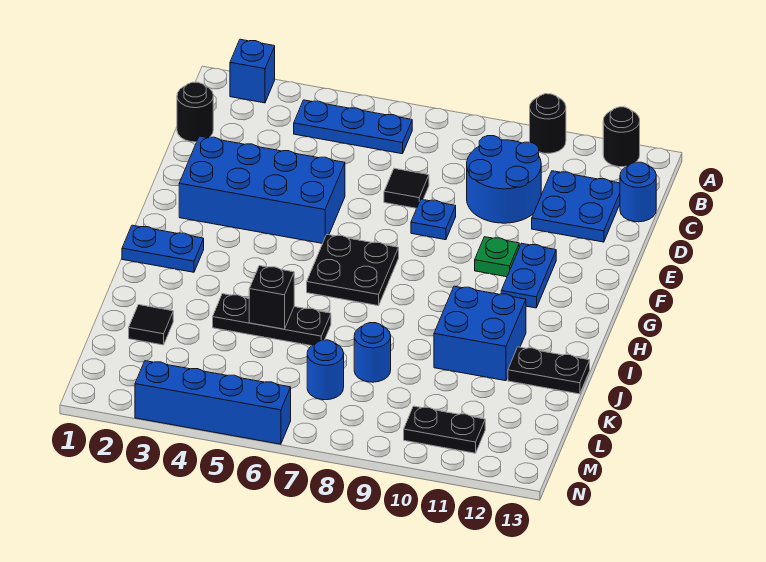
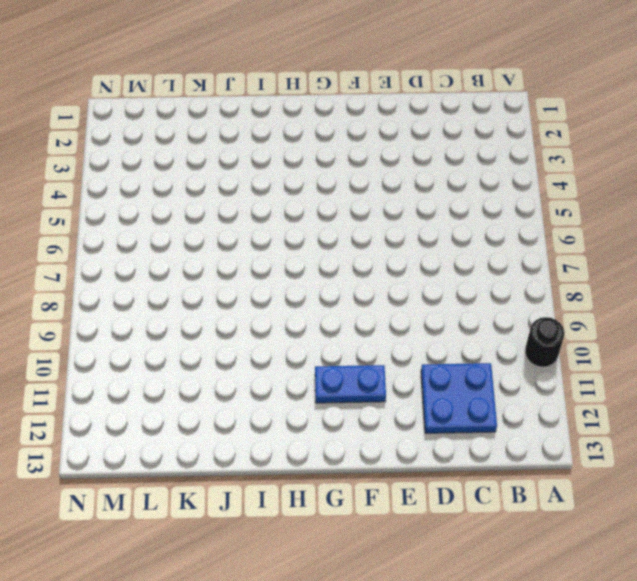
none -> blue brick A2 level 1
none -> black round brick A12 level 1
none -> blue plate B4:B6 level 1

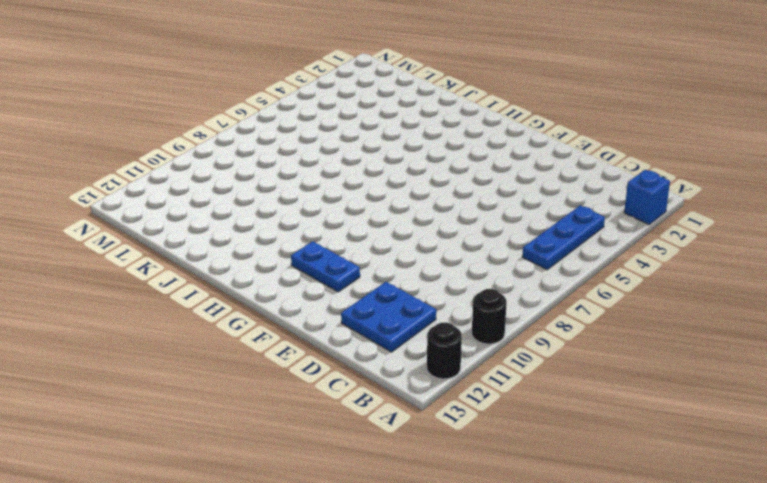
none -> black round brick C1 level 1
none -> blue round brick C9:D10 level 1
none -> blue round brick C13 level 1

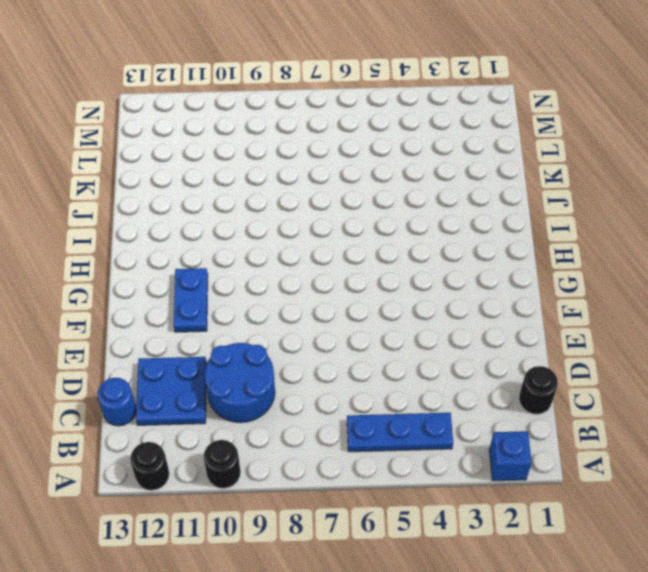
none -> black tile D7 level 1
none -> blue brick E2:F5 level 1
none -> blue plate E8 level 1

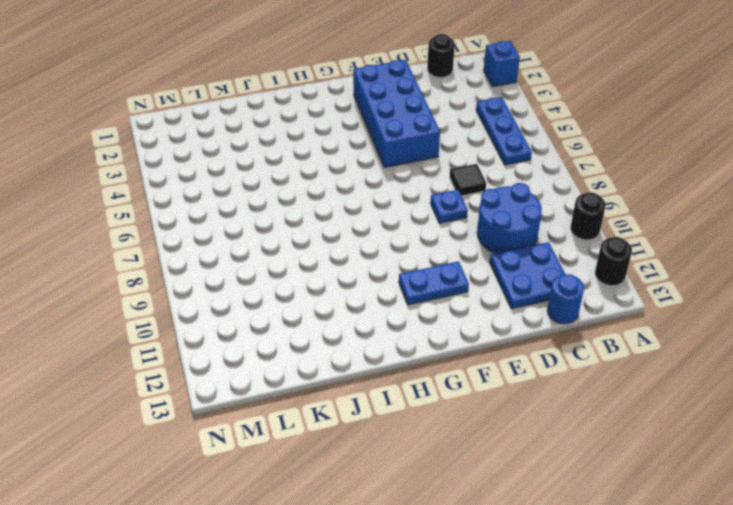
none -> green plate F10 level 1
none -> black plate G6:H7 level 1
none -> blue plate H1:H2 level 1

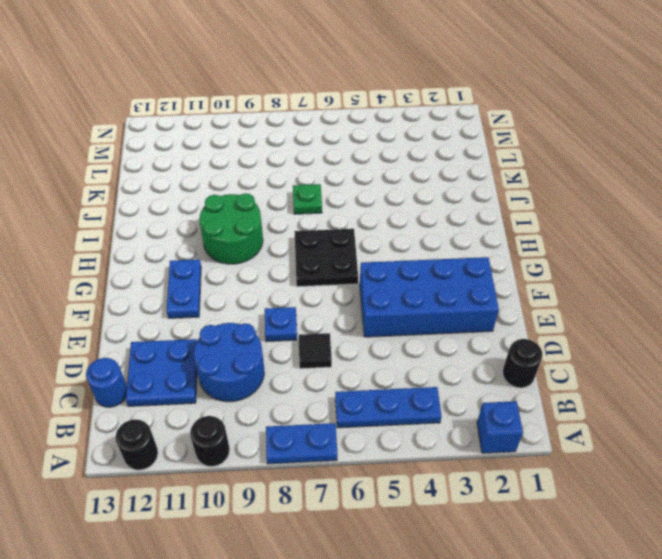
blue plate A7:A8 level 1 -> blue plate H1:H2 level 1
green round brick H9:I10 level 1 -> blue brick I10:J11 level 1
green plate J7 level 1 -> green plate F10 level 1
none -> black plate J4:J6 level 1
none -> black plate J12:J13 level 1
none -> black tile K2 level 1

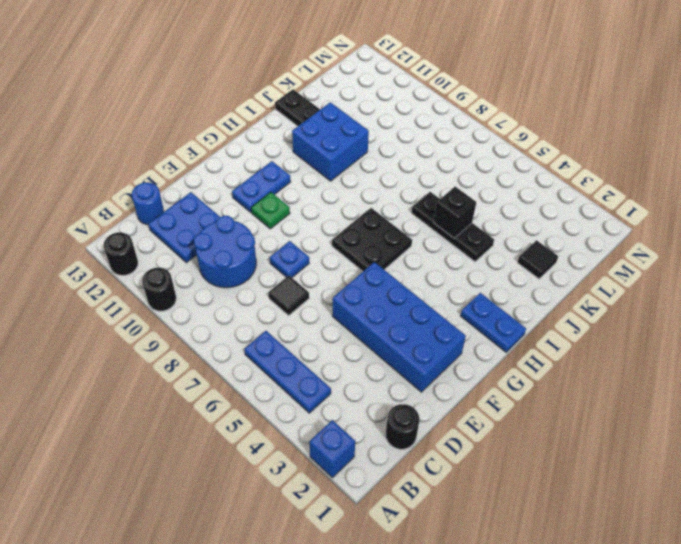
none -> blue round brick K8 level 1
none -> blue round brick L7 level 1
none -> black plate M10:M11 level 1

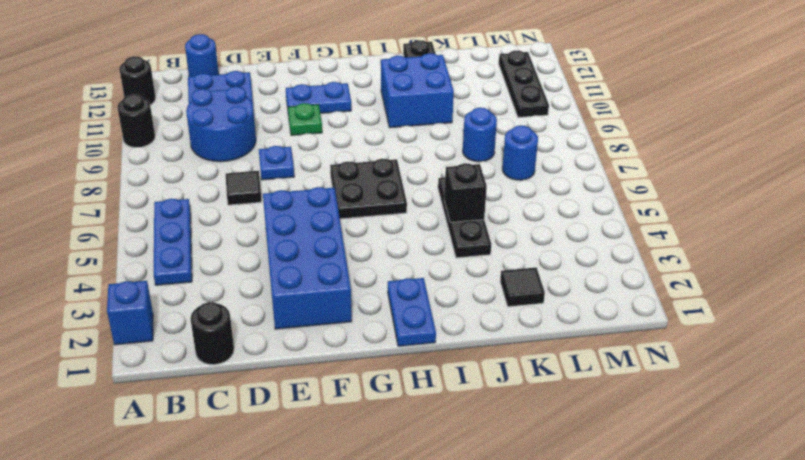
black plate M10:M12 level 1 -> black plate M10:M11 level 1
none -> blue brick N3:N6 level 1

